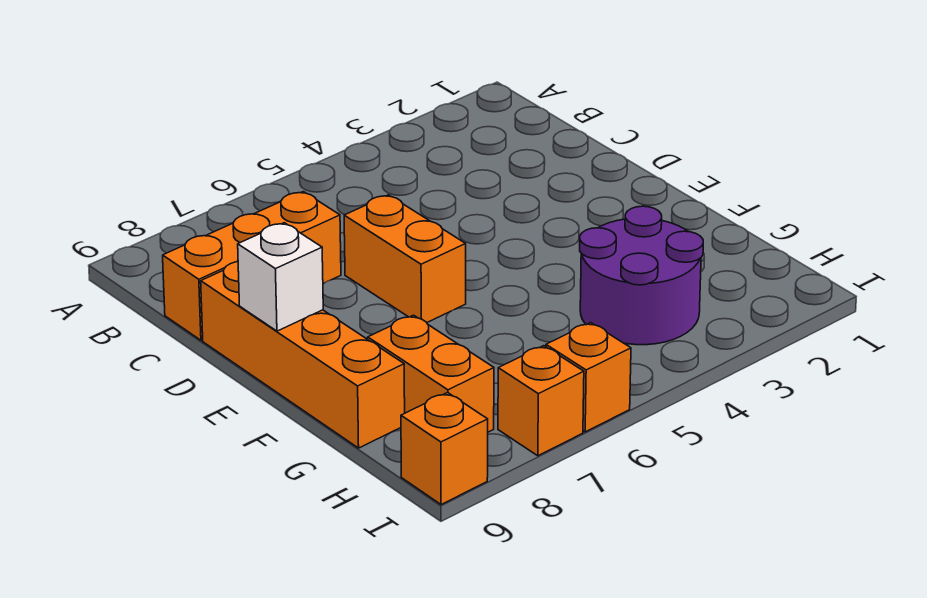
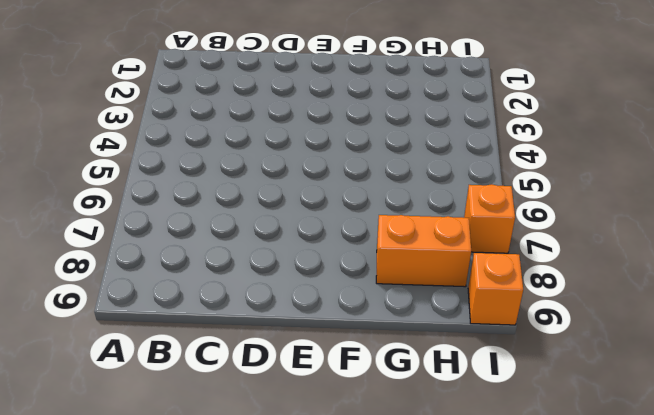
none -> orange brick C7:C9 level 1
none -> orange brick D6:E6 level 1

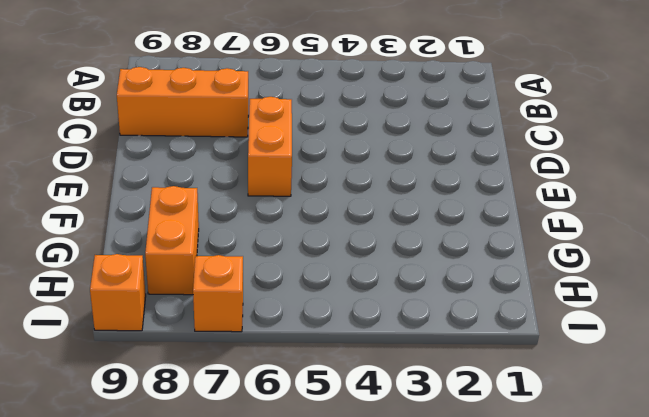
none -> orange brick D9:G9 level 1
none -> purple round brick G3:H4 level 1

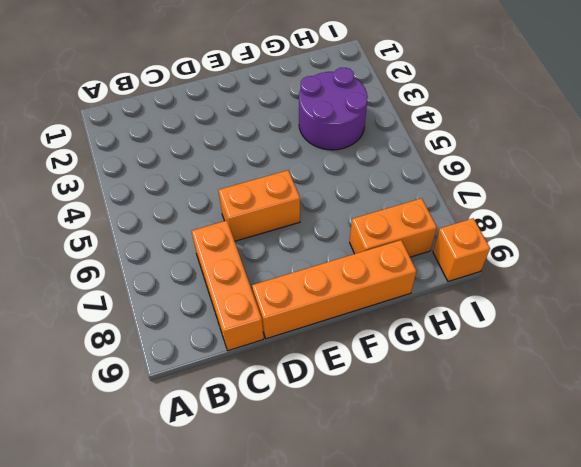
none -> orange brick I6 level 1
none -> orange brick I7 level 1

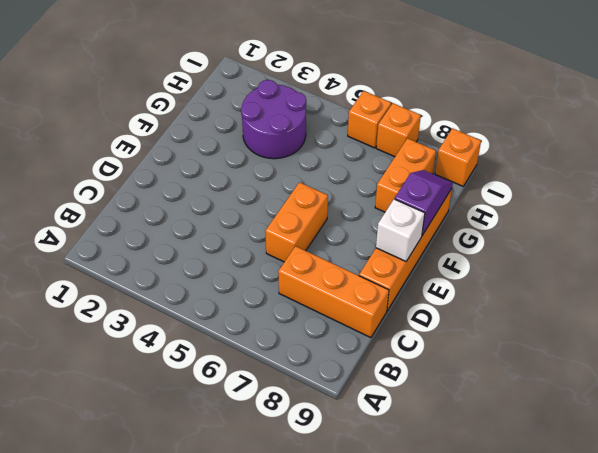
purple slope F9:G9 level 2 top F -> none

